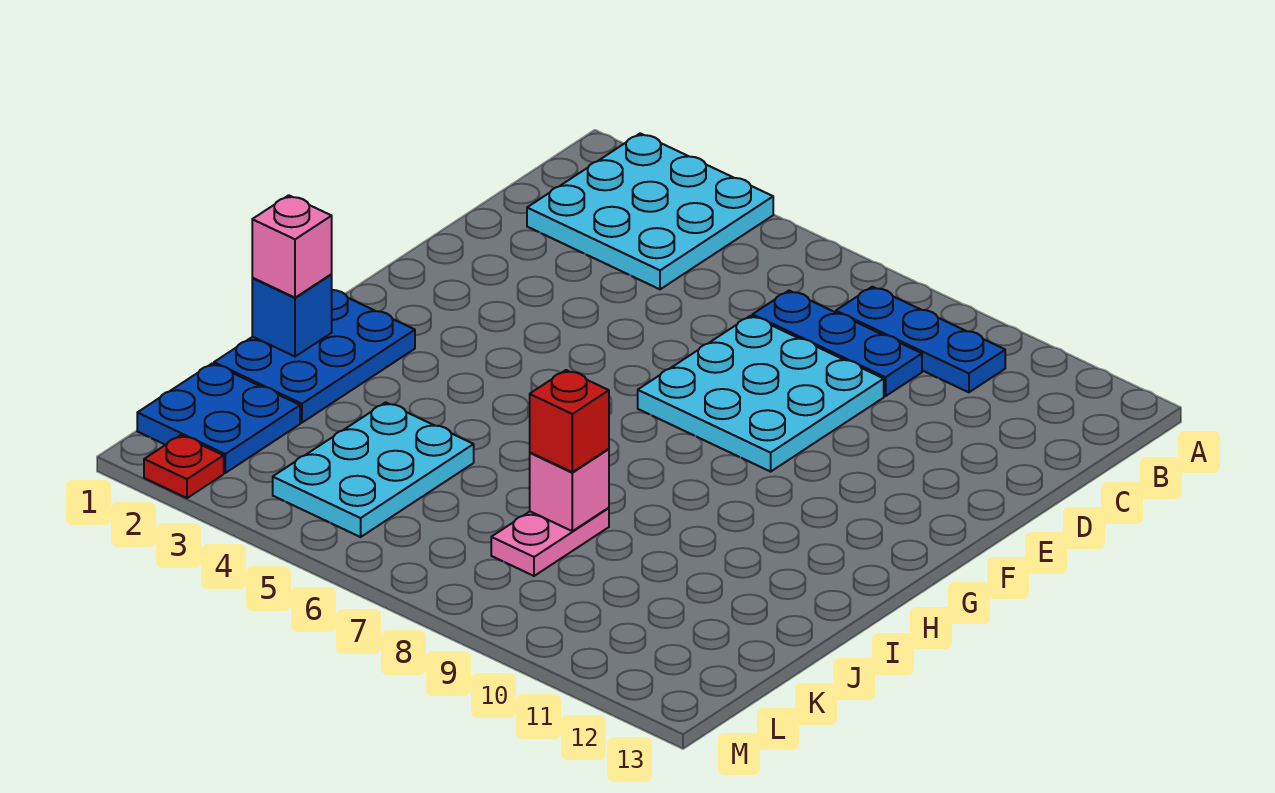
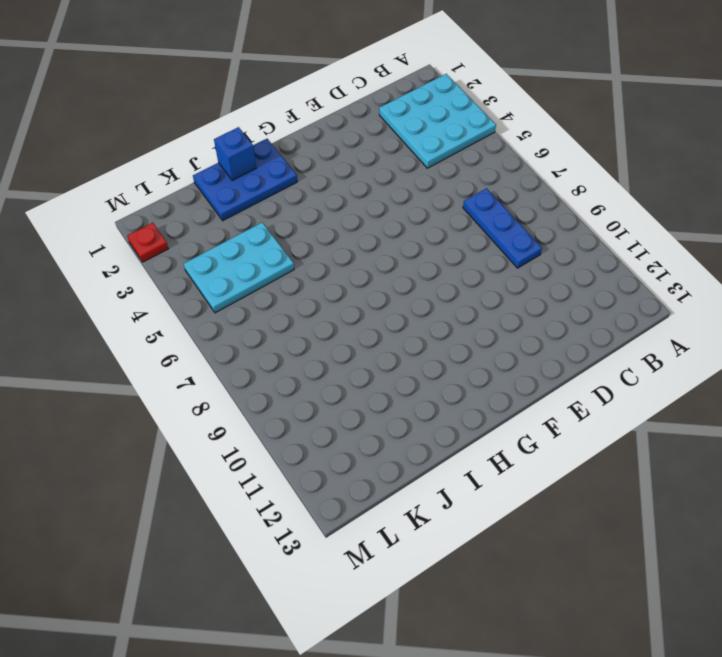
none -> blue plate B8:B10 level 1
none -> cyan plate D7:F9 level 1
none -> pink plate J8:K8 level 1

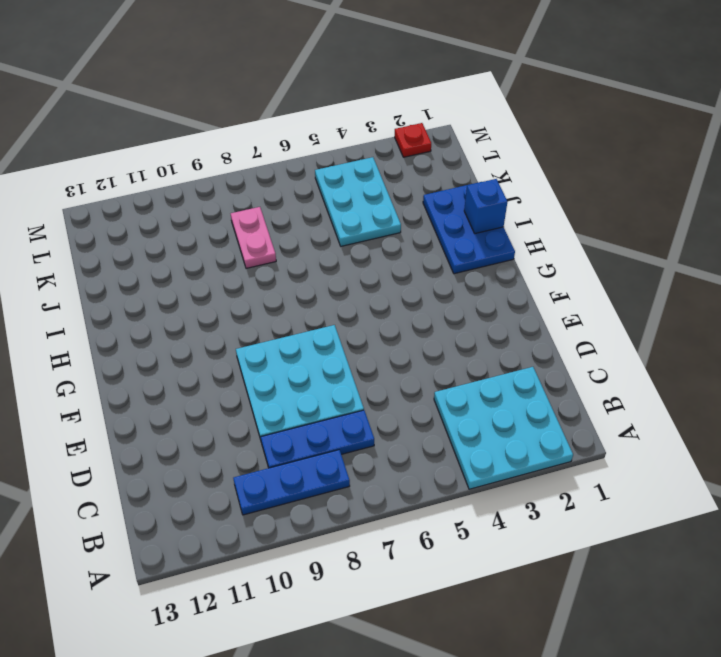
none -> blue plate K1:L2 level 1
none -> pink brick J8 level 2
none -> pink brick I1 level 3

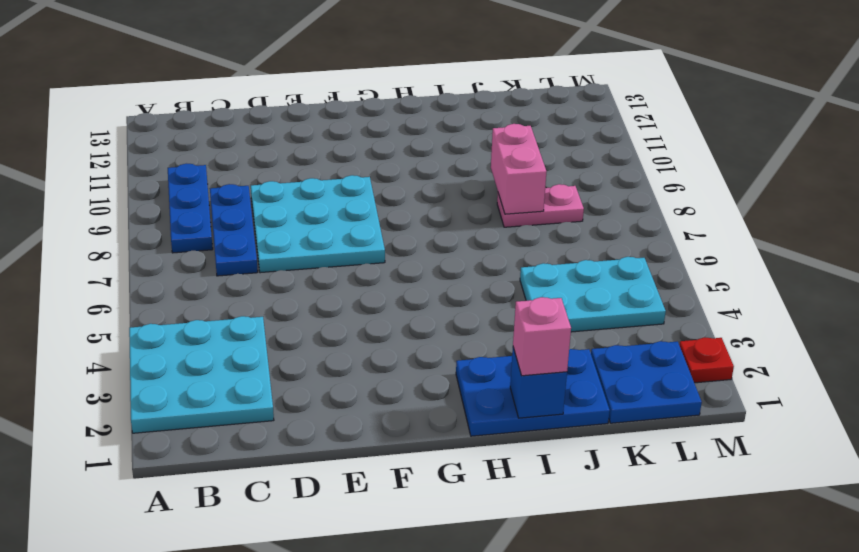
pink brick J8:J9 level 2 -> pink brick J8 level 2
none -> red brick J8 level 3

